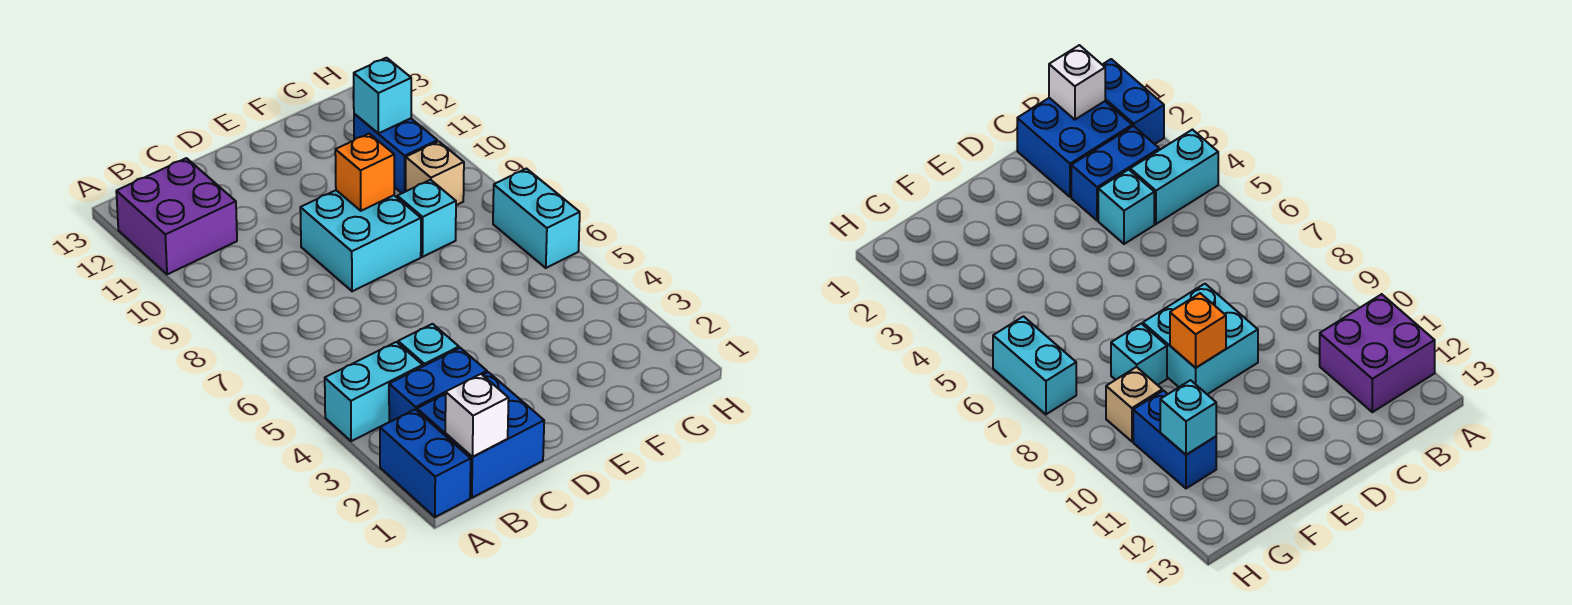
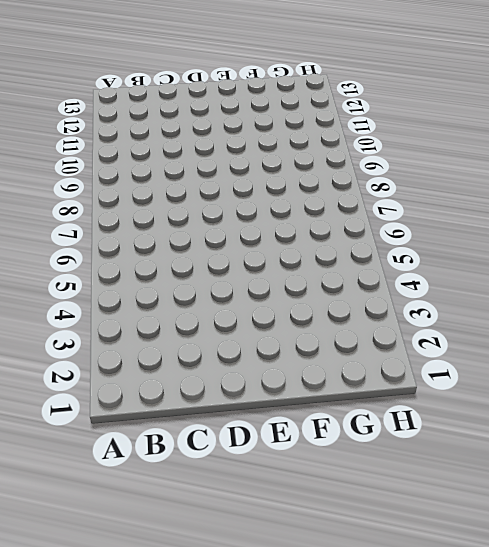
none -> blue brick A1:A2 level 1
none -> cyan brick A4:B4 level 1
none -> purple brick A11:B12 level 1

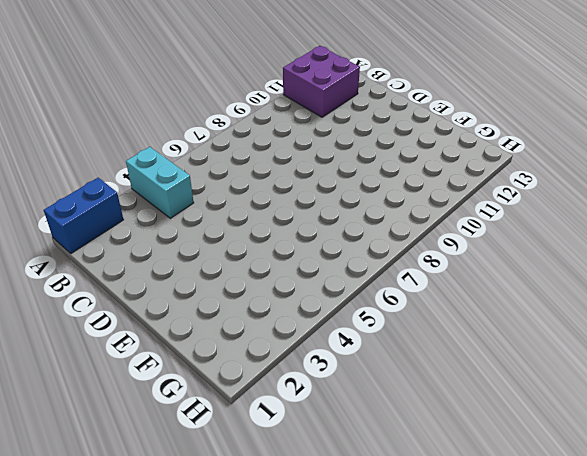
none -> blue brick B1:C2 level 1
none -> blue brick B3:C3 level 1
none -> cyan brick C4 level 1

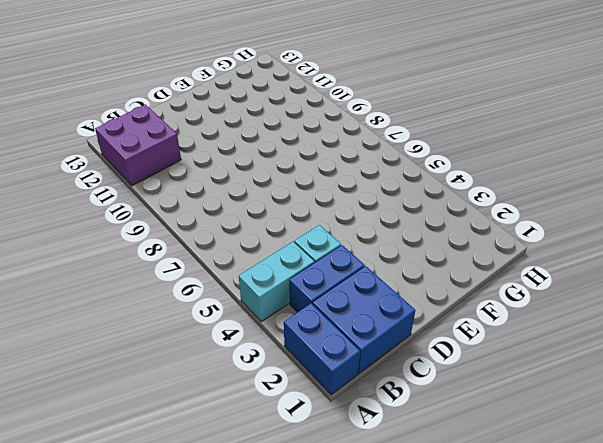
none -> cyan brick D8:E9 level 1
none -> cyan brick F8 level 1
none -> tan brick G9 level 1

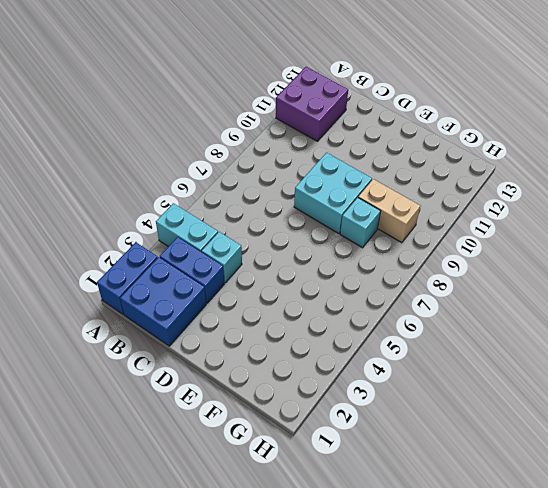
tan brick F9:G9 level 1 -> tan brick G9 level 1
none -> blue brick G10:G11 level 1
none -> cyan brick H6:H7 level 1
none -> white brick B1 level 2

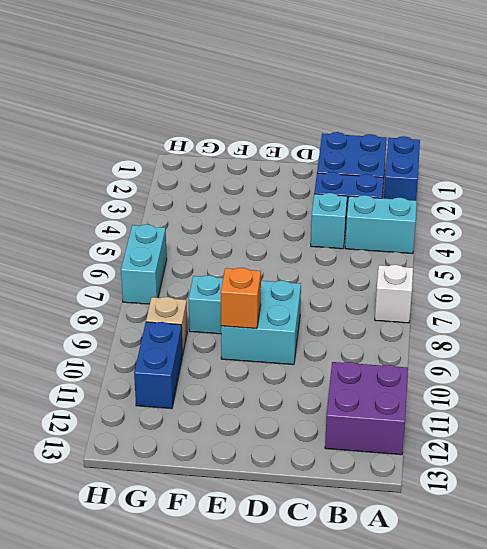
white brick A7 level 1 -> white brick B1 level 2
none -> cyan brick G11 level 2

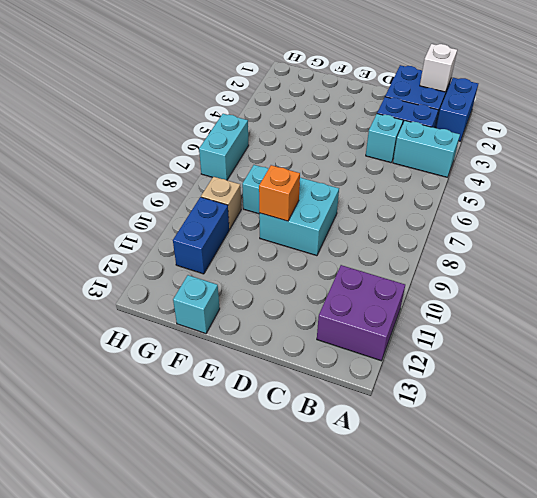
cyan brick F13 level 1 -> cyan brick G11 level 2

